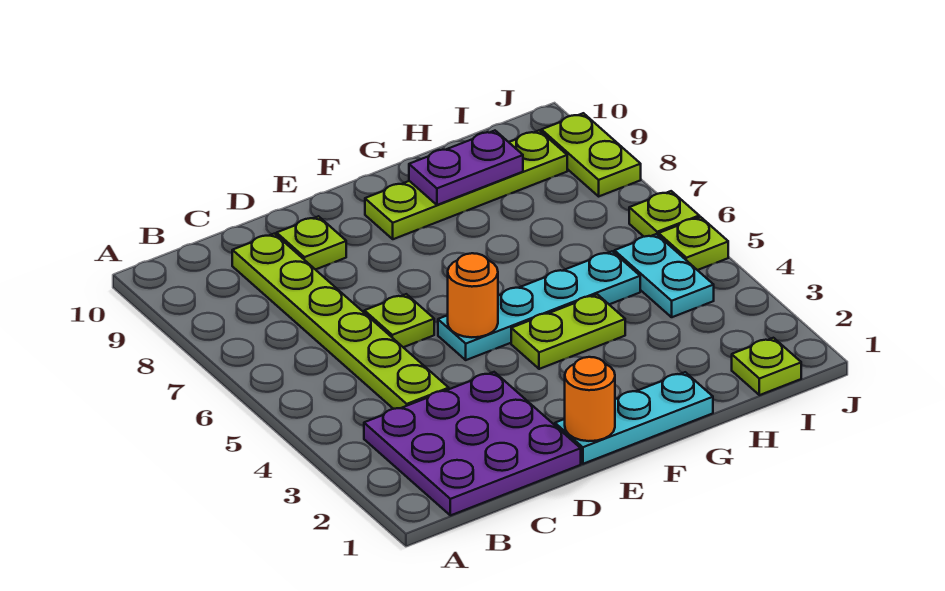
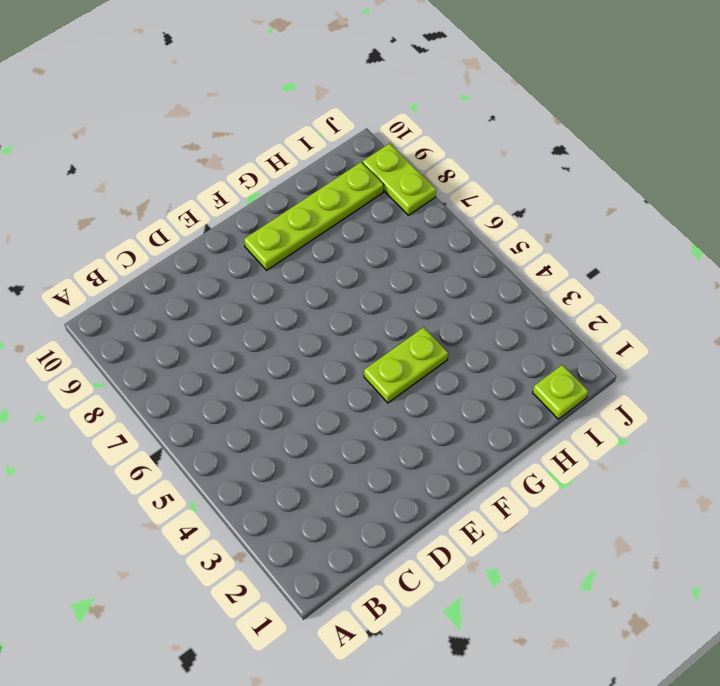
none -> purple plate B1:D3 level 1
none -> lime plate C4:C9 level 1
none -> lime plate D6 level 1

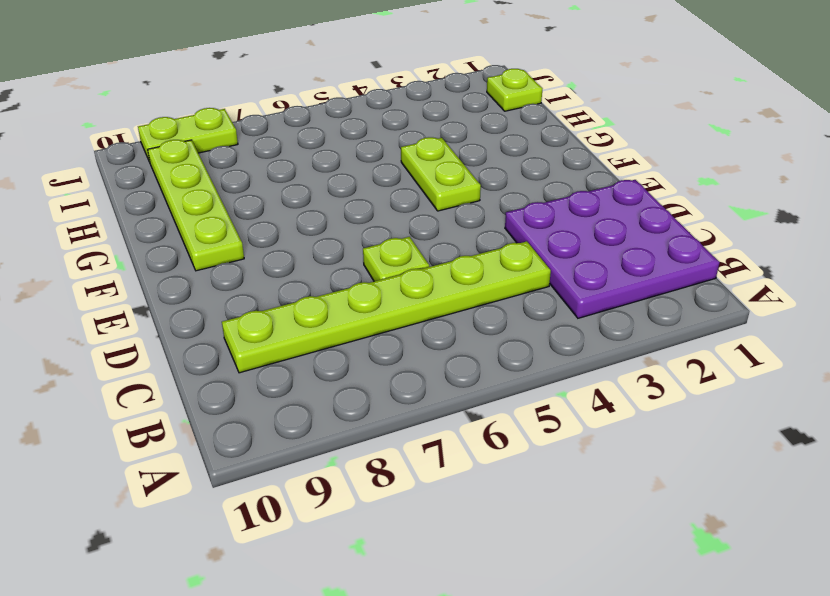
none -> lime plate D9 level 1
none -> cyan plate E1:G1 level 1
none -> cyan plate E5:H5 level 1

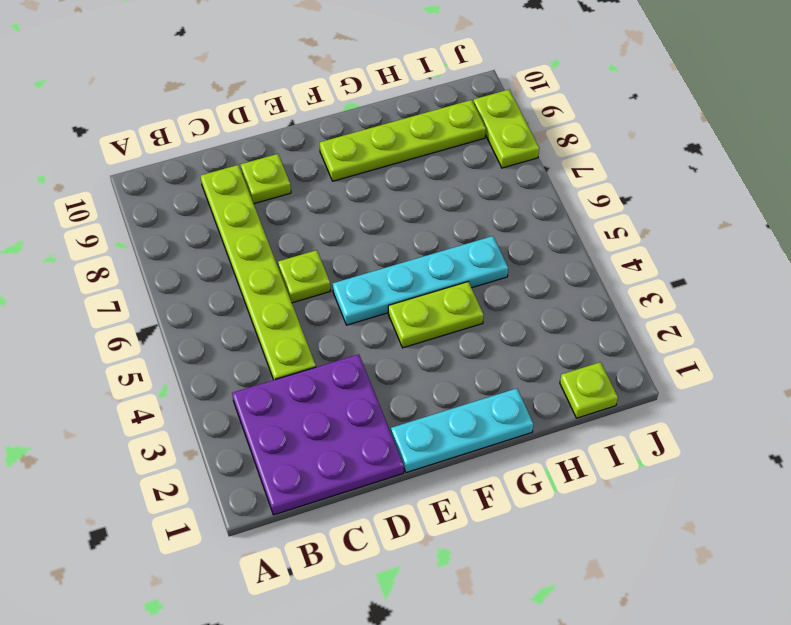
none -> cyan plate I4:I5 level 1
none -> lime plate J5 level 1
none -> lime plate J6 level 1

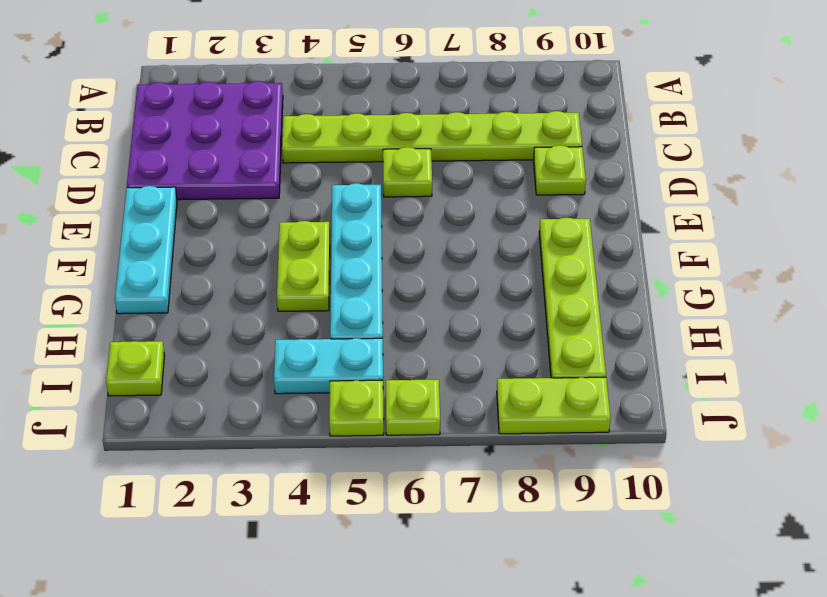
none -> orange round brick E1 level 2
none -> orange round brick E5 level 2
none -> purple plate G9:H9 level 2

